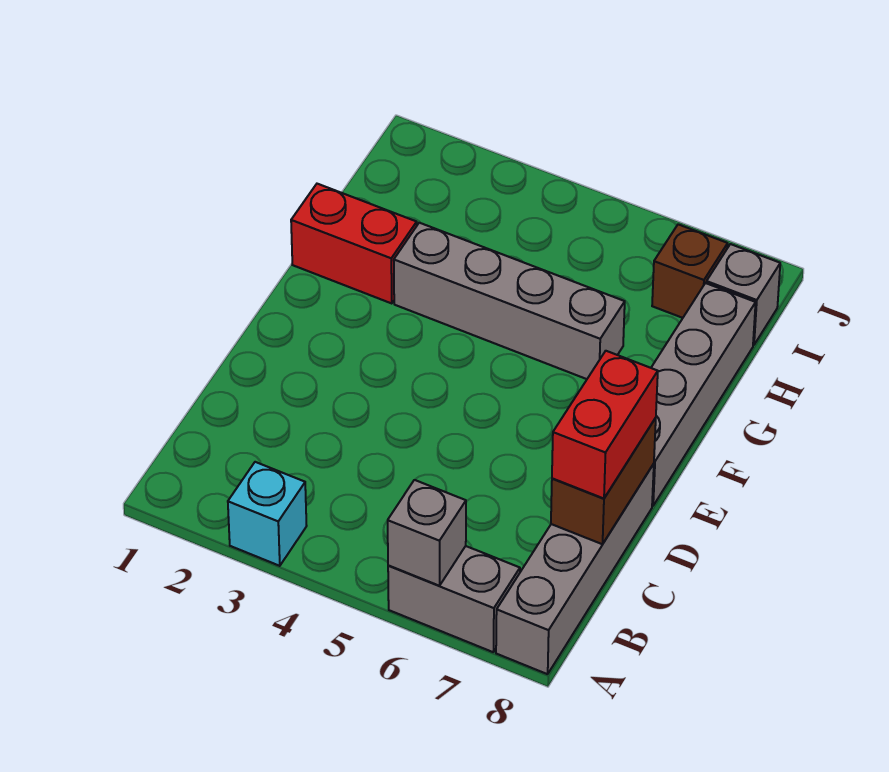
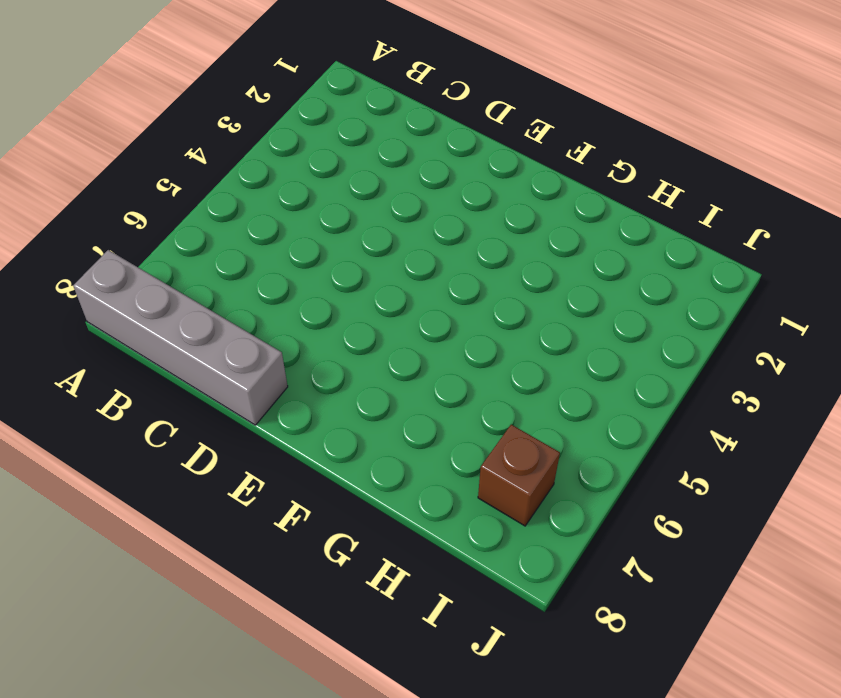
none -> cyan brick A3 level 1
none -> grey brick A6:A7 level 1

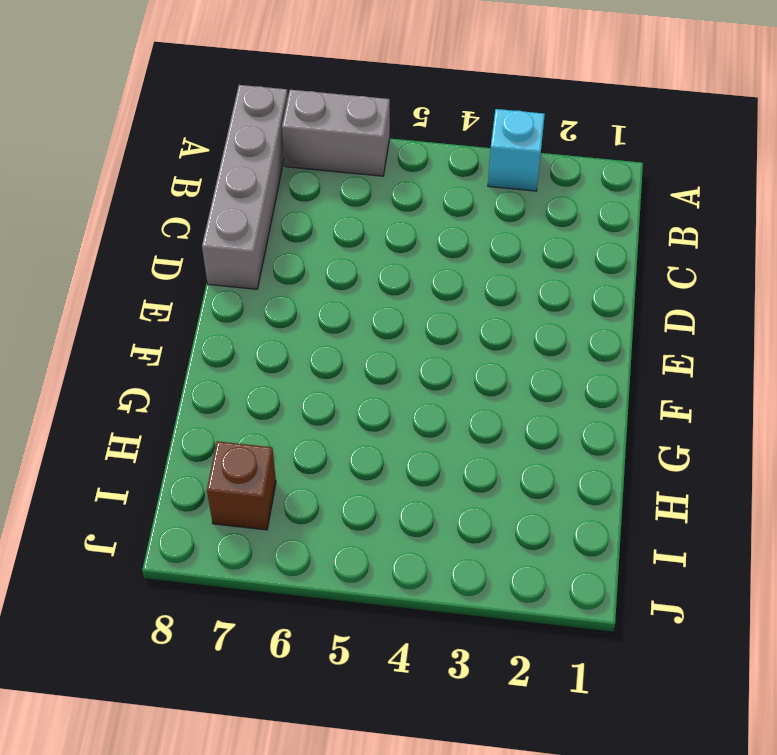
none -> grey brick E8:H8 level 1
none -> red brick G1:G2 level 1

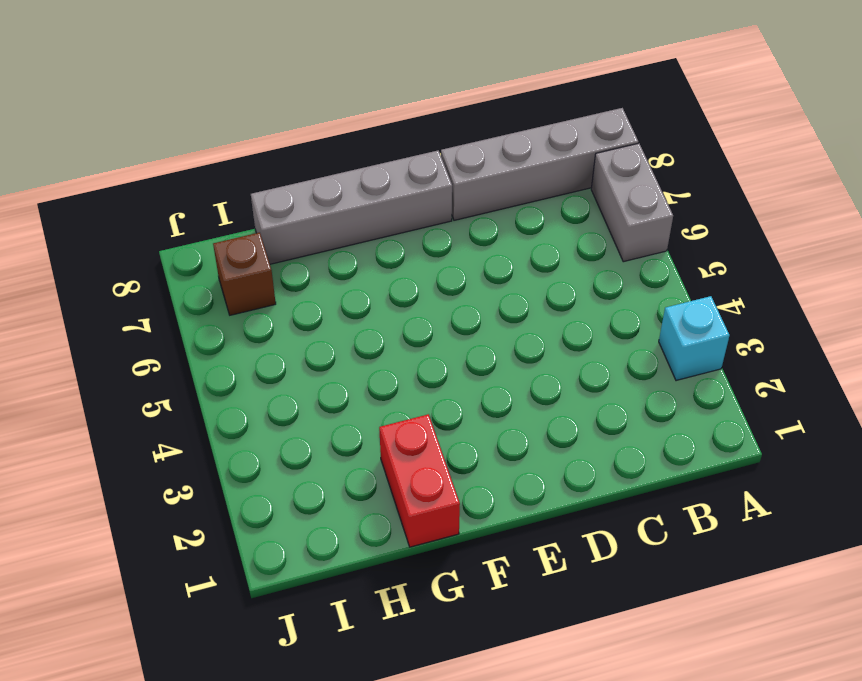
none -> grey brick G3:G6 level 1
none -> grey brick I8 level 1

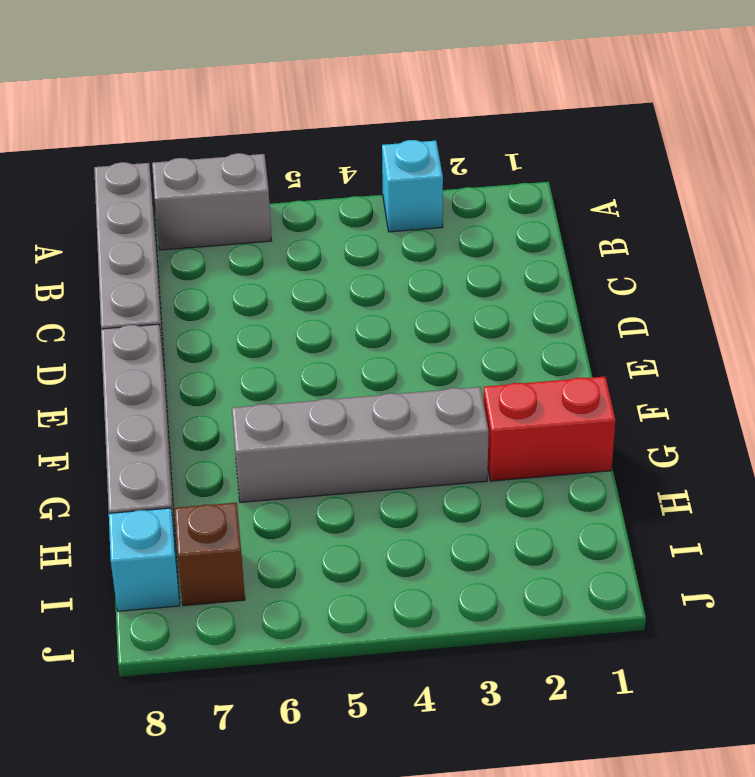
cyan brick I8 level 1 -> grey brick I8 level 1
none -> grey brick A6 level 2
none -> brown brick C8:D8 level 2

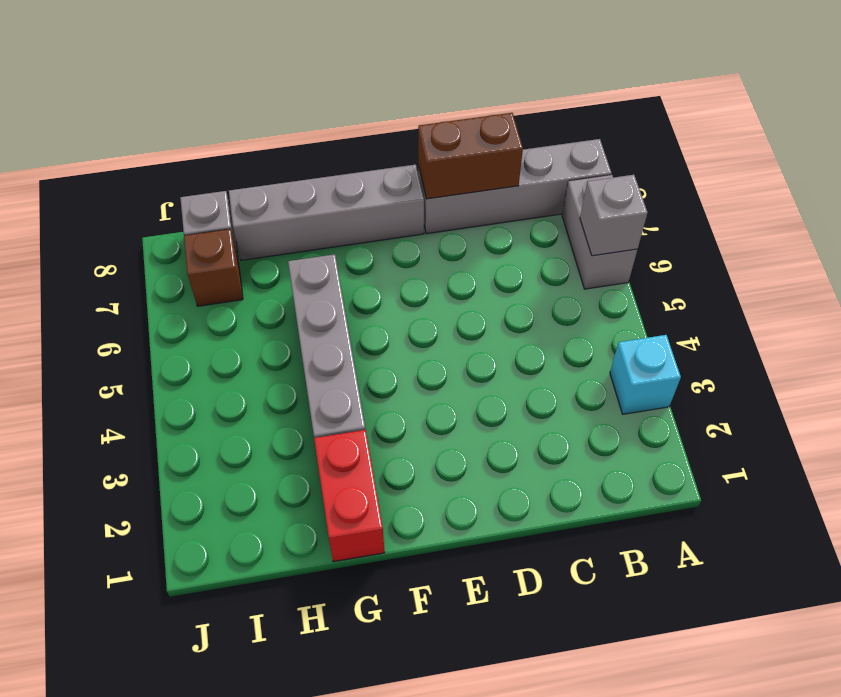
none -> red brick C8:D8 level 3

